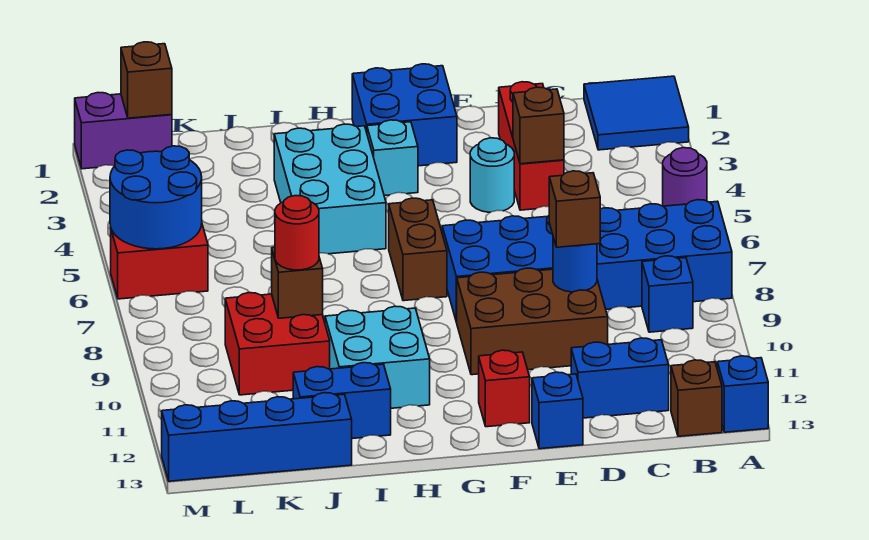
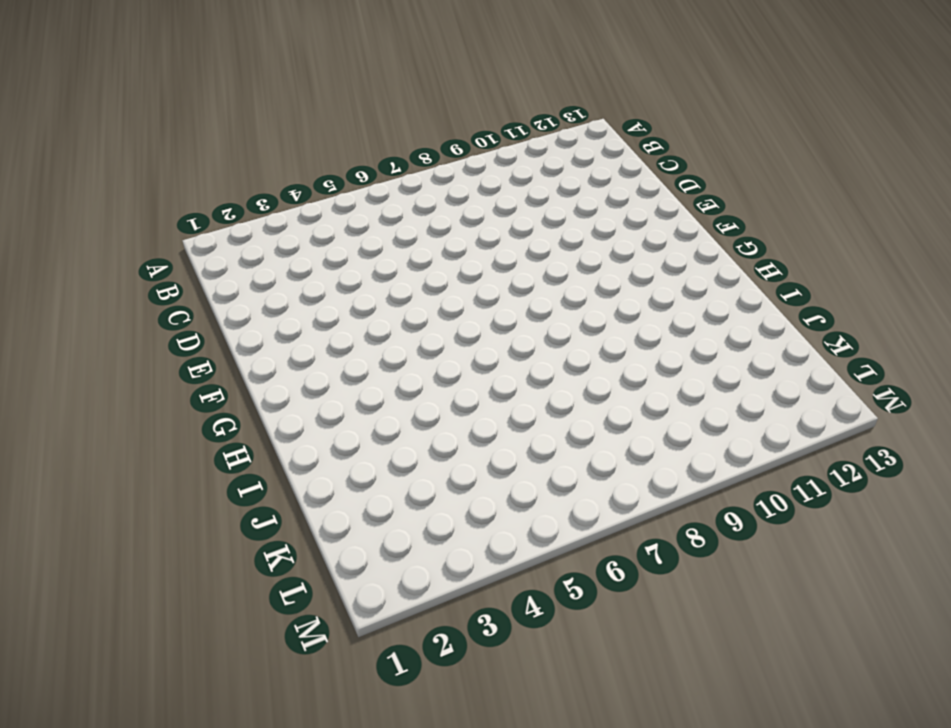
none -> blue tile A1:B2 level 1
none -> purple round brick A5 level 1
none -> blue brick A7:F8 level 1

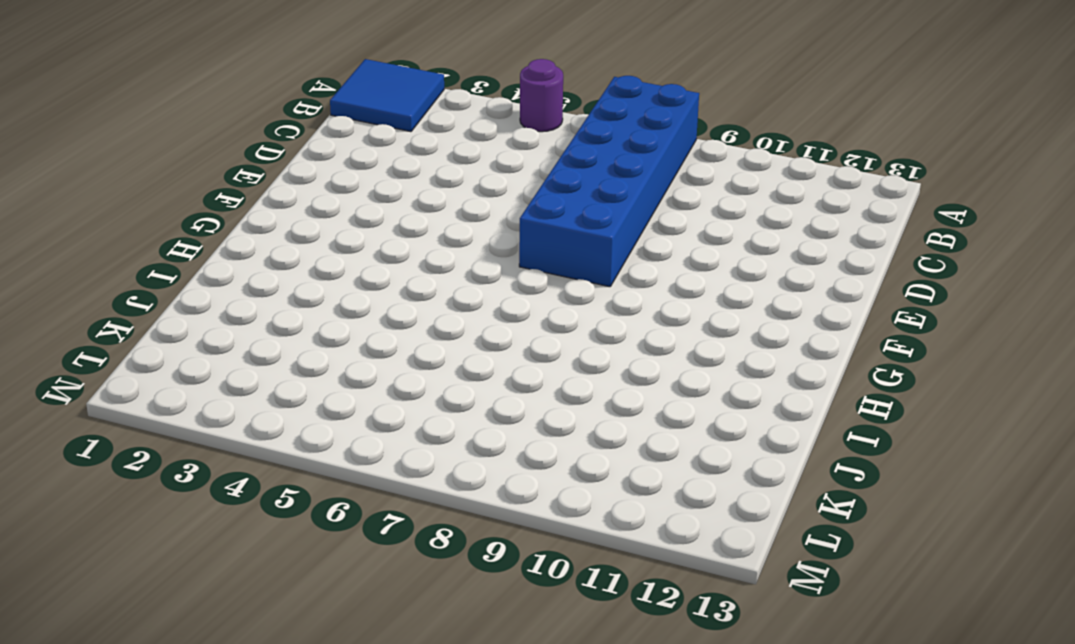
none -> blue brick A13 level 1
none -> blue brick B9 level 1
none -> brown brick B13 level 1

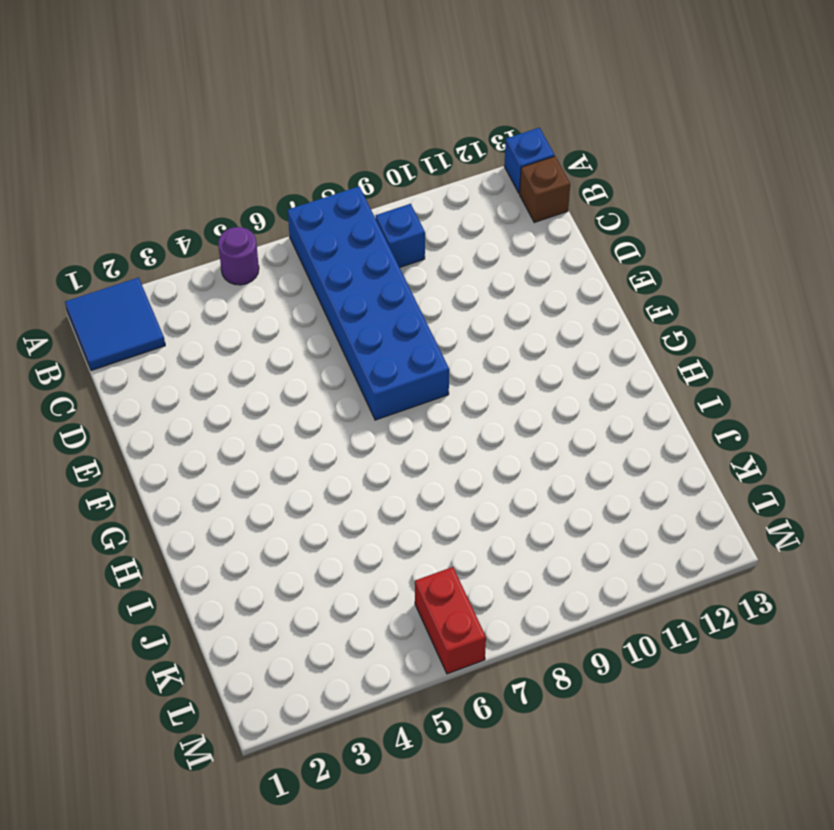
none -> blue brick C12:D12 level 1
none -> red brick D2:D4 level 1
none -> brown brick D9:F10 level 1

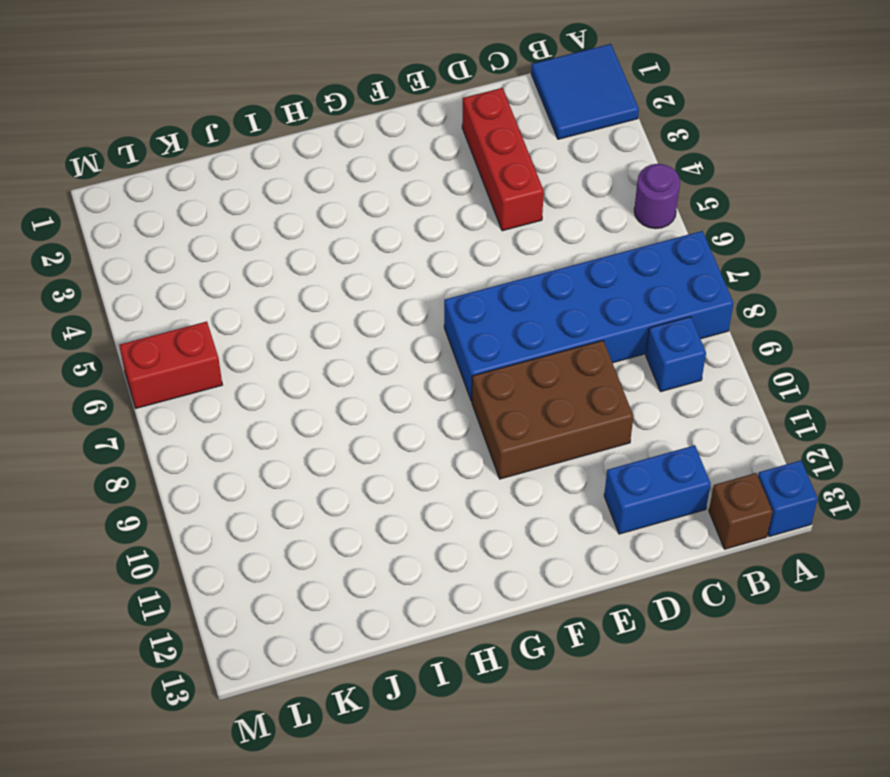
none -> cyan round brick E4 level 1
none -> blue brick E13 level 1
none -> blue brick F1:G2 level 1

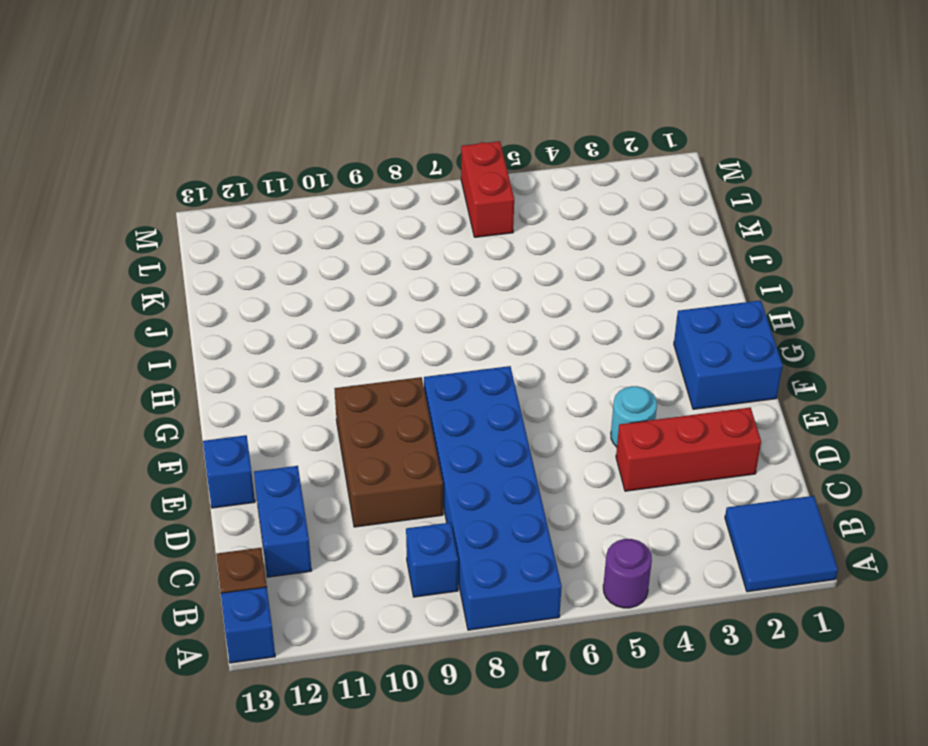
none -> red brick F12 level 1
none -> cyan brick G3 level 1
none -> brown brick G6:G7 level 1

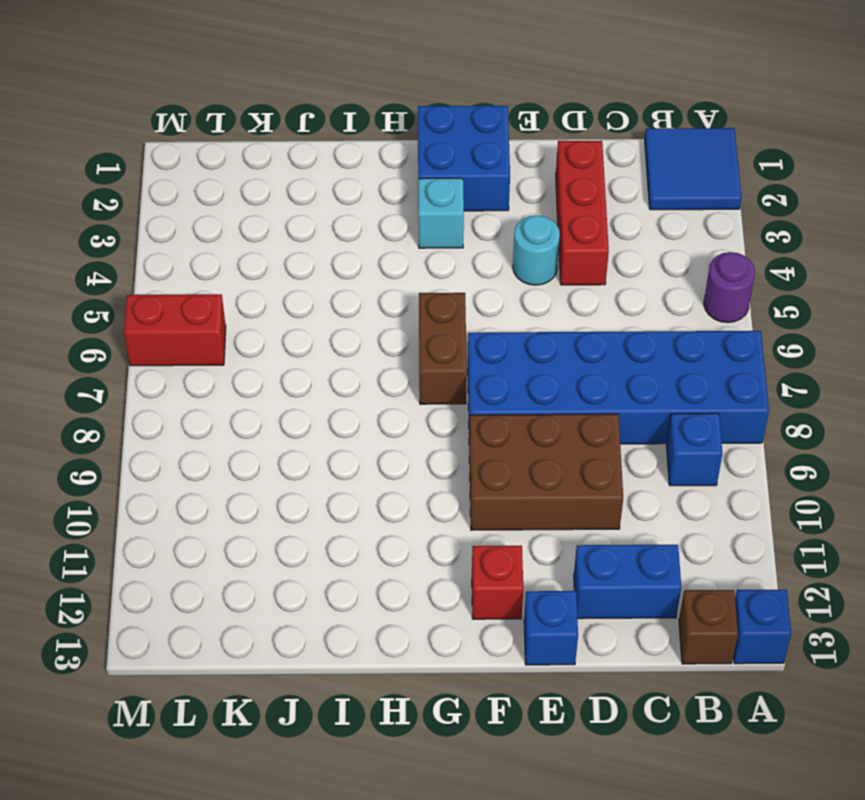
none -> cyan brick H3:I5 level 1
none -> cyan brick H10:I11 level 1
none -> blue brick I12:J12 level 1

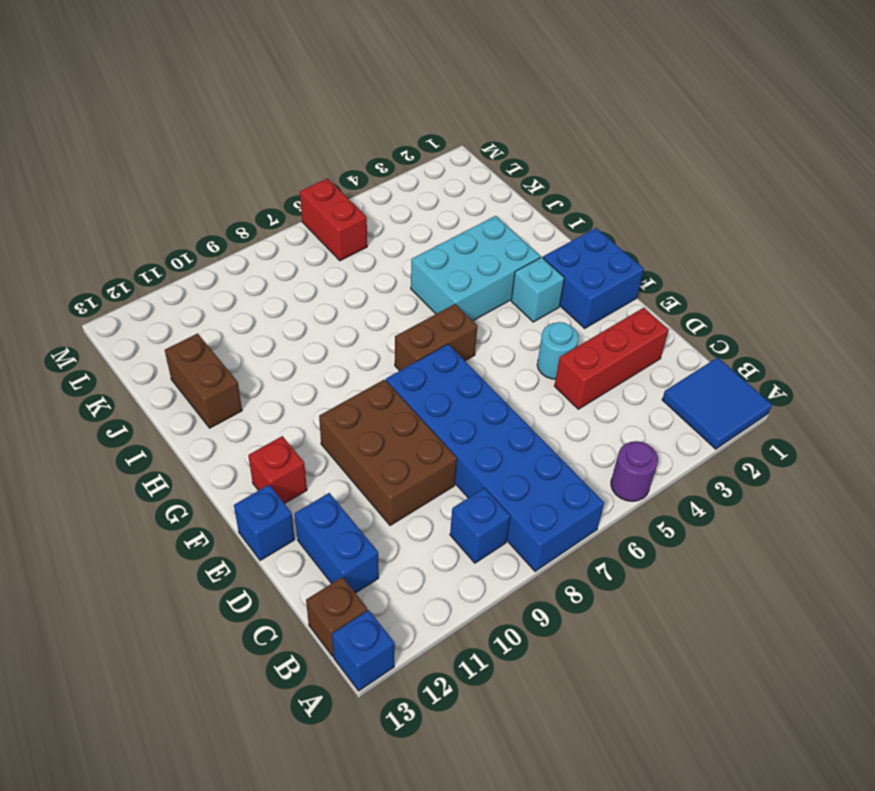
brown brick I12:J12 level 1 -> blue brick I12:J12 level 1
none -> cyan brick H10:I11 level 1
none -> red brick J9:K10 level 1
none -> blue brick J13:M13 level 1

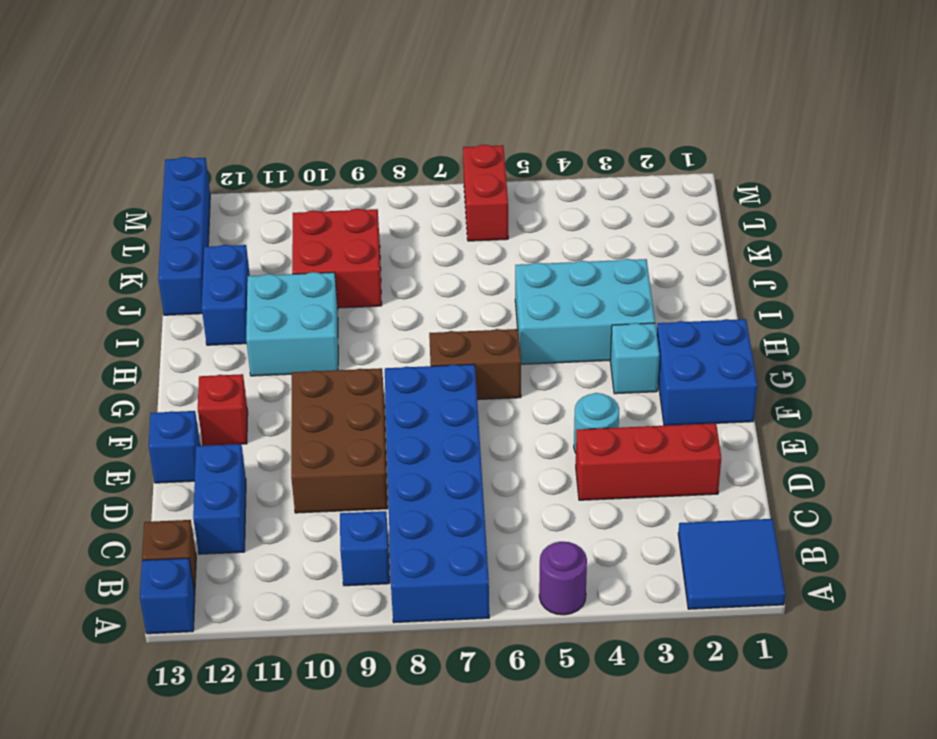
none -> purple brick L1:M1 level 1
none -> brown brick D4 level 2
none -> blue round brick D9 level 2

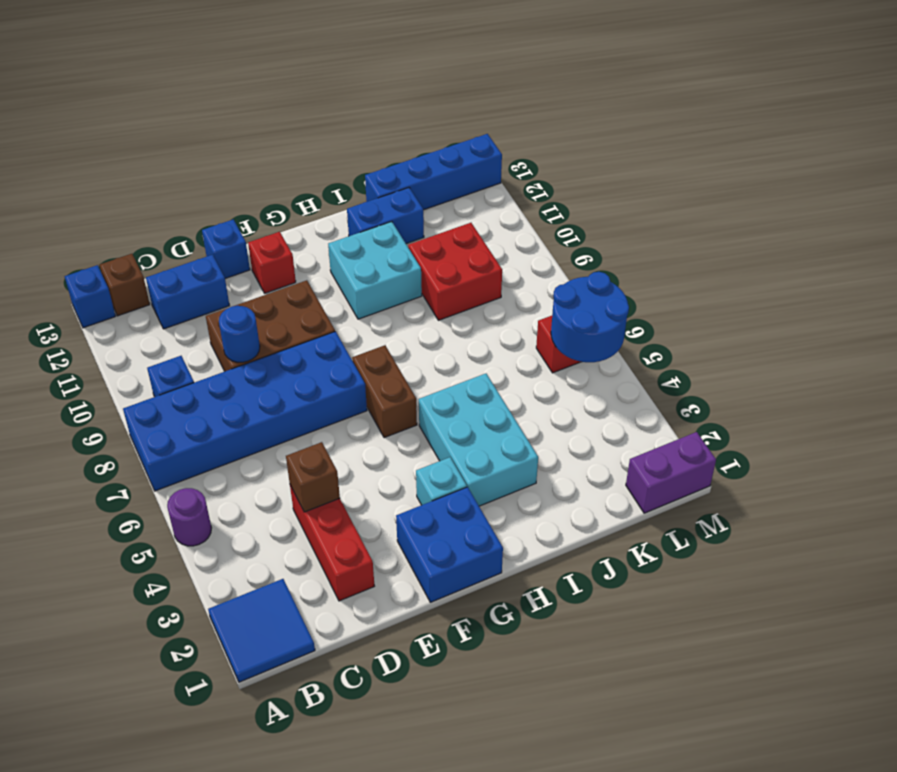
none -> cyan round brick E4 level 1
none -> brown brick J9 level 2
none -> brown brick L1 level 2

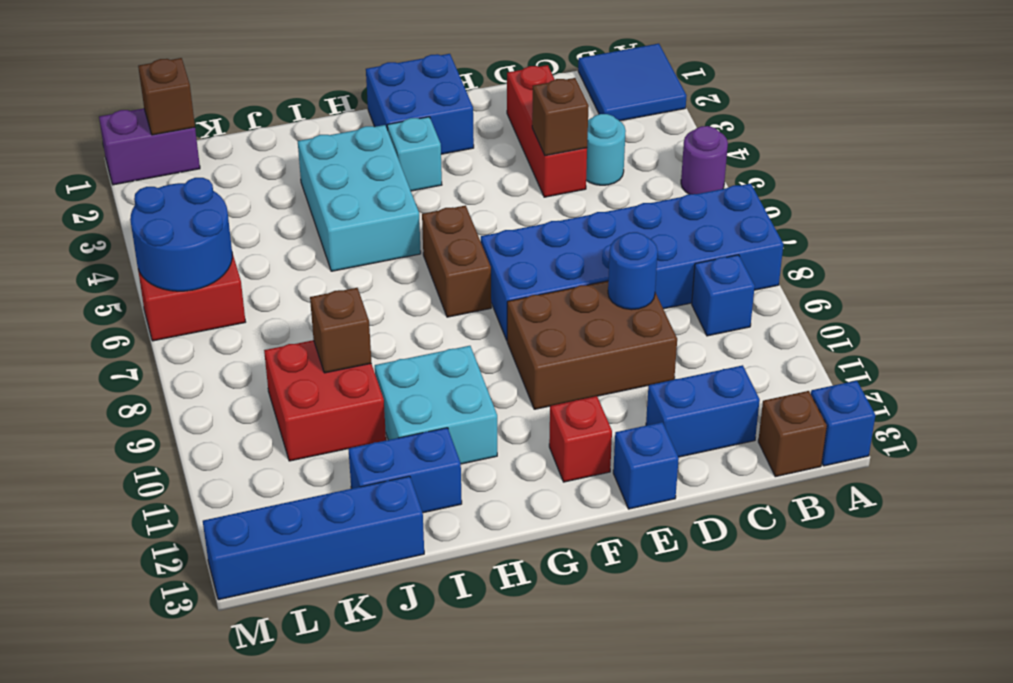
cyan round brick C4 level 1 -> cyan round brick E4 level 1
none -> brown brick D9 level 3
none -> red round brick J9 level 3

